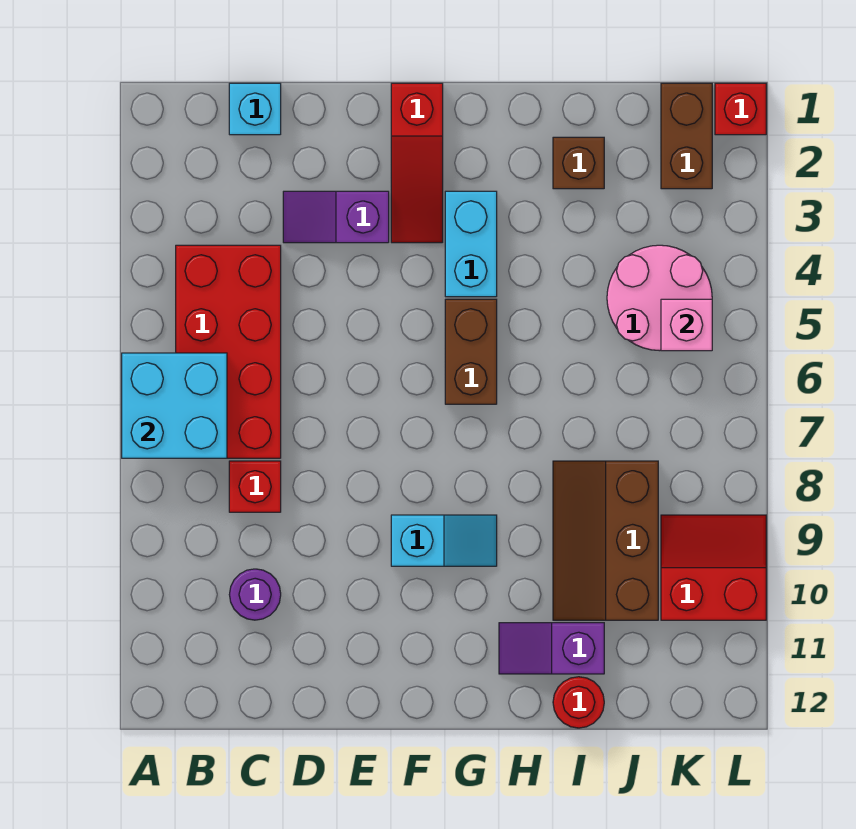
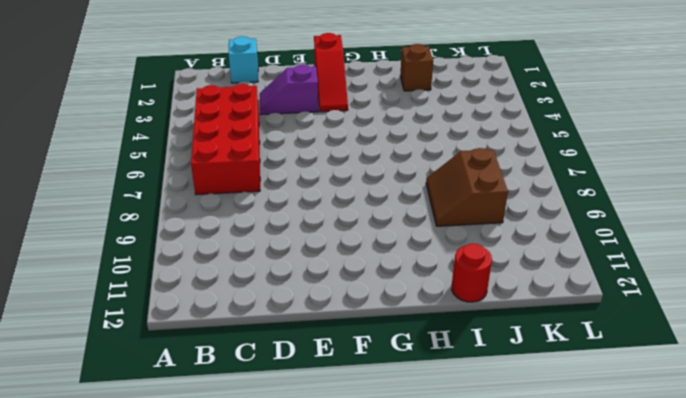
brown slope I8:J9 level 1 top J -> brown slope I8:J10 level 1 top J
none -> red brick C8 level 1
none -> purple round brick C10 level 1
none -> cyan slope F9:G9 level 1 top F

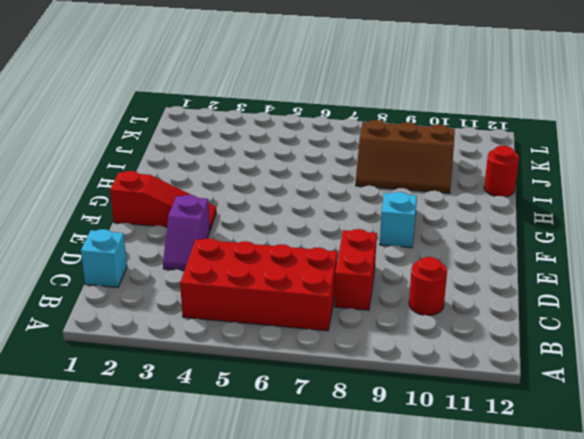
red brick C8:D8 level 1 -> red brick C8 level 1
red round brick C10 level 1 -> purple round brick C10 level 1
none -> cyan brick G3:G4 level 1
none -> brown brick G5:G6 level 1
none -> purple slope H11:I11 level 1 top I

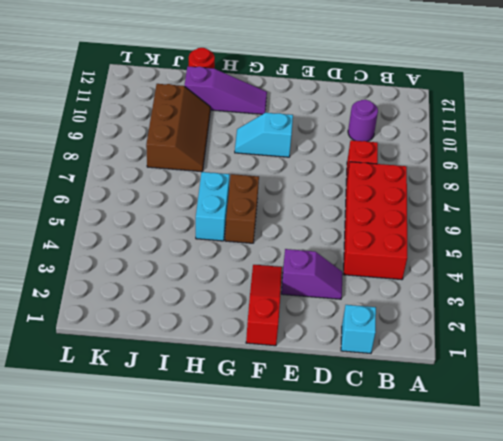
purple slope G11:I11 level 1 top I -> purple slope H11:I11 level 1 top I
cyan brick H5:H6 level 1 -> cyan brick G3:G4 level 1
none -> brown brick I2 level 1
none -> pink round brick J4:K5 level 1
none -> brown brick K1:K2 level 1

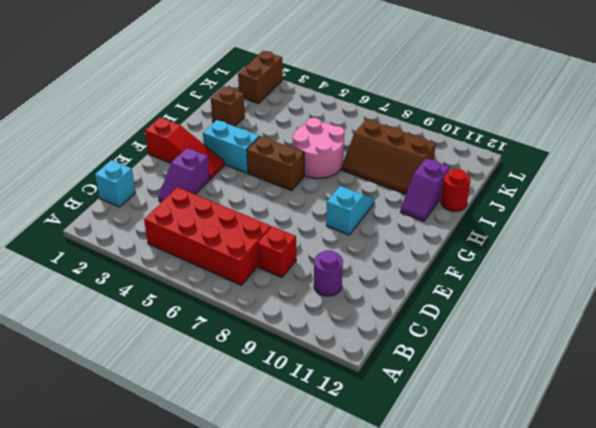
pink round brick H6:I7 level 1 -> pink round brick J4:K5 level 1
brown brick K2:L2 level 1 -> brown brick K1:K2 level 1
none -> red slope K9:L10 level 1 top 10
none -> red brick L1 level 1
none -> cyan brick A6:B7 level 2

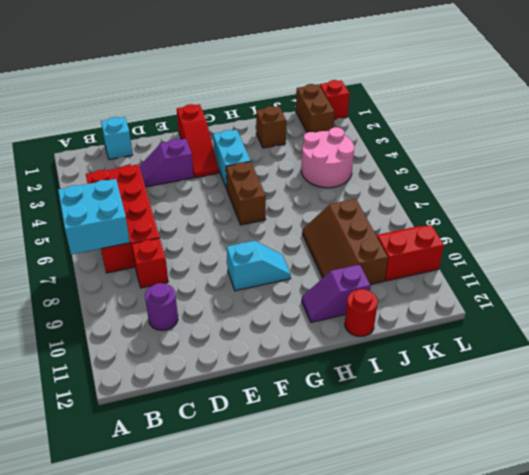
none -> pink brick K5 level 2

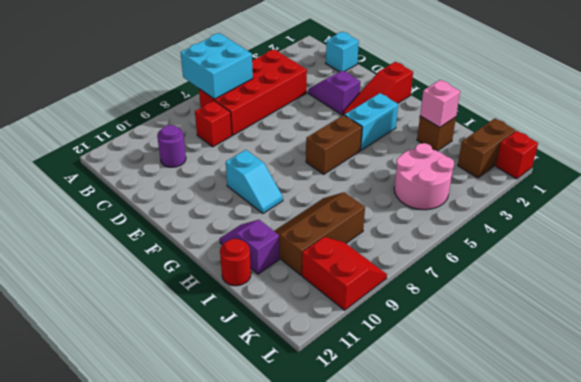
pink brick I2 level 2 -> pink brick K5 level 2

